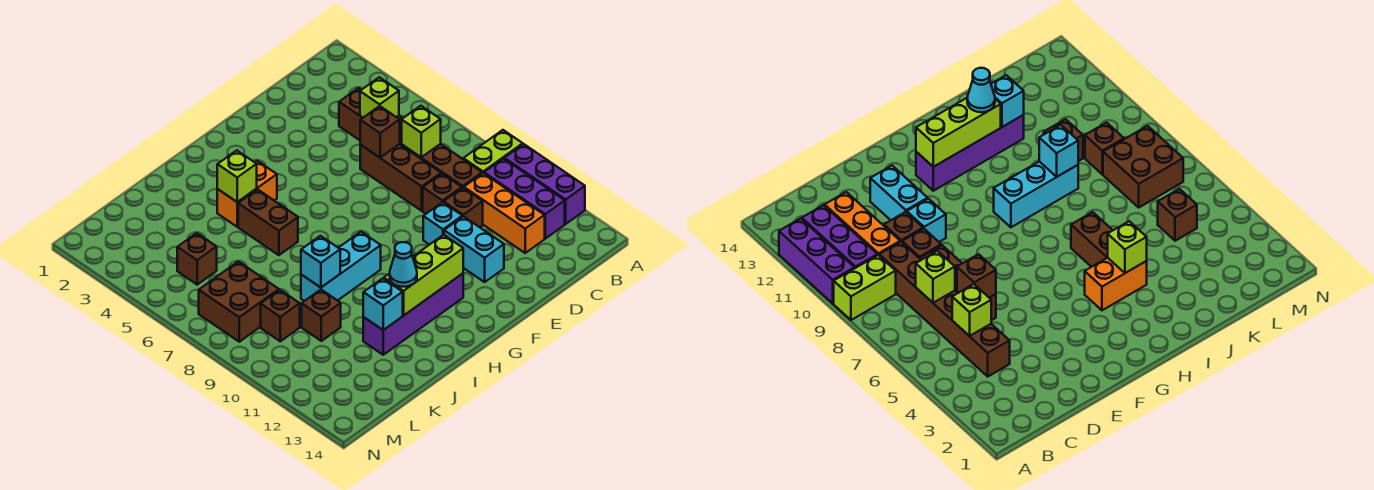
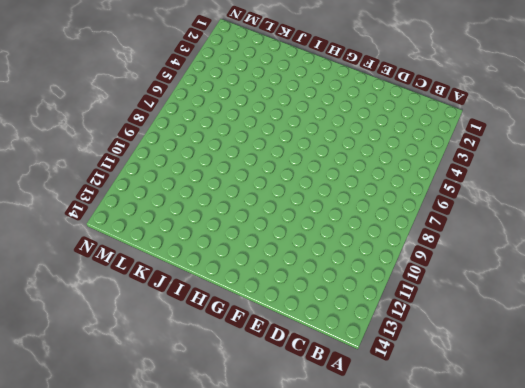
none -> lime brick A9:B9 level 1
none -> purple brick A10:A12 level 1
none -> purple brick B10:B12 level 1

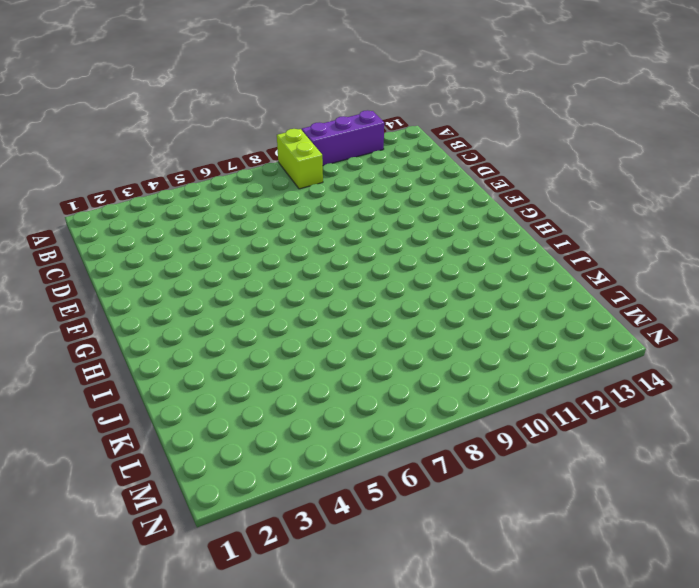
none -> purple brick B10:B12 level 1
none -> brown brick C4:C9 level 1
none -> orange brick C10:C12 level 1

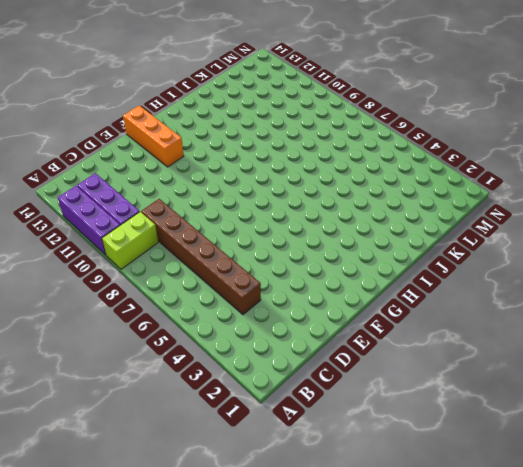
orange brick F12:F14 level 1 -> orange brick C10:C12 level 1
none -> brown brick D6:D8 level 1
none -> brown brick D9 level 1
none -> brown brick D10 level 1

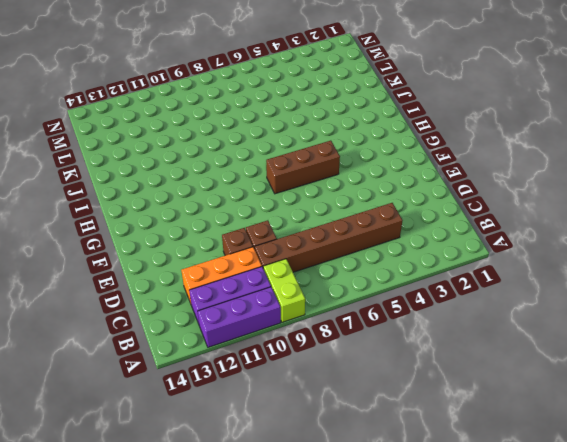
brown brick G5:G7 level 1 -> brown brick D6:D8 level 1
none -> cyan brick E10 level 1
none -> cyan brick E11:E12 level 1
none -> purple brick G12:J12 level 1

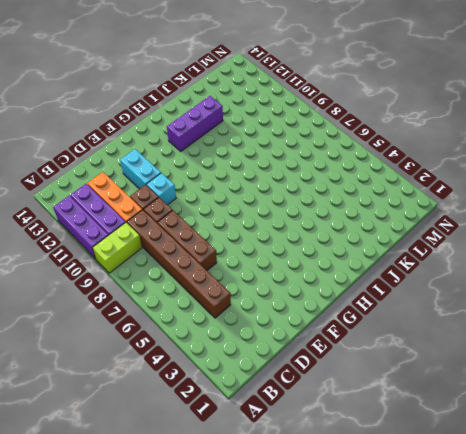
purple brick H12:J12 level 1 -> purple brick G12:J12 level 1
none -> orange brick H4:I4 level 1
none -> cyan brick H9:J9 level 1
none -> brown brick I5:I6 level 1

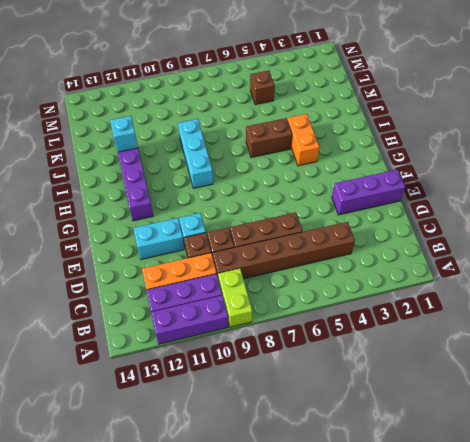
purple brick E1:E3 level 1 -> none
none -> brown brick K10 level 1
none -> brown brick L7:M8 level 1
none -> brown brick L9 level 1

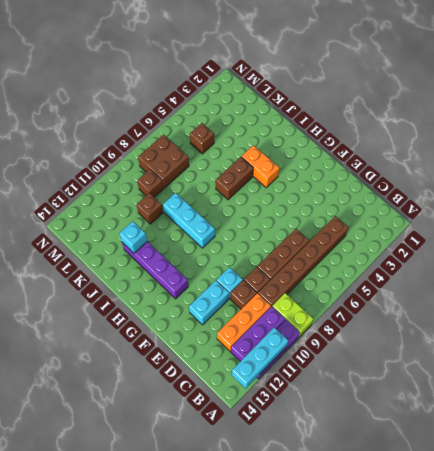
cyan brick A11:A13 level 2 -> none
none -> lime brick C5 level 2
none -> lime brick C7 level 2
none -> brown brick D6 level 2

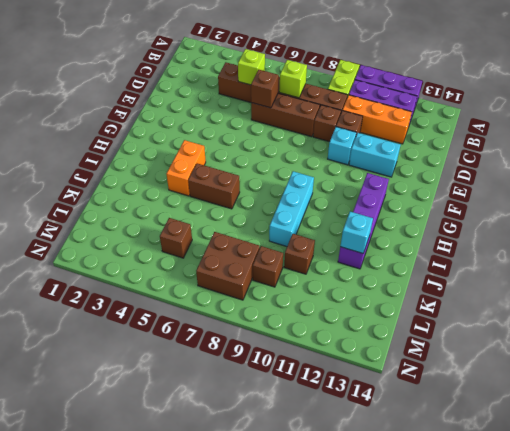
none -> lime brick G12:I12 level 2
none -> lime brick I4 level 2
none -> cyan brick J9 level 2

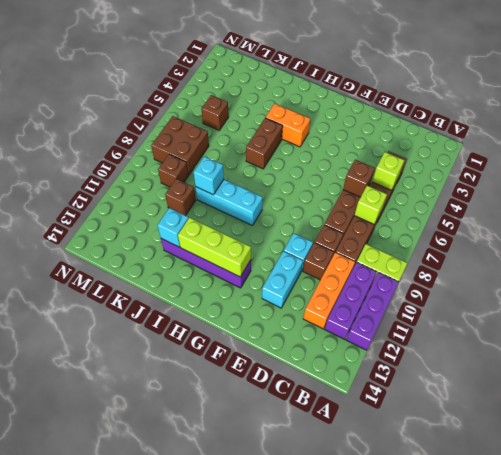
none -> lime brick I4 level 2
none -> cyan cone I12 level 3

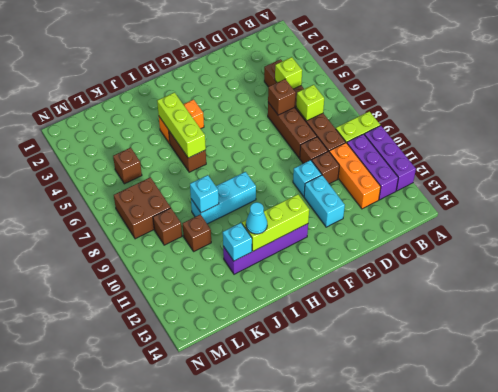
lime brick I4:I6 level 2 -> lime brick I4 level 2

